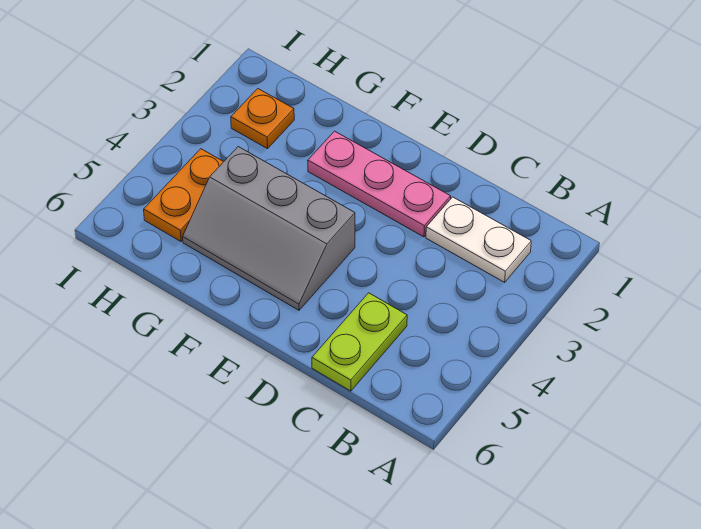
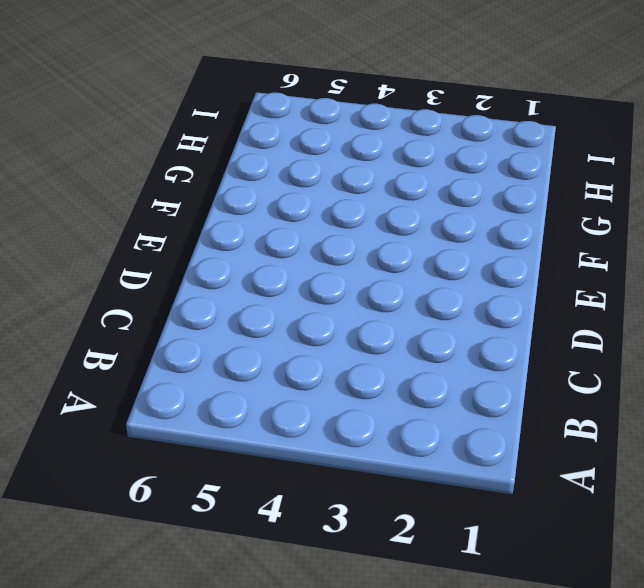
none -> white plate B2:C2 level 1
none -> lime plate C5:C6 level 1

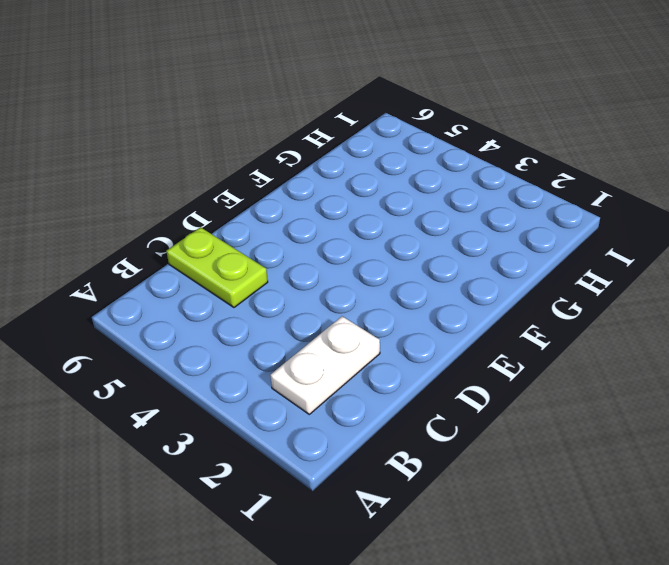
none -> pink plate D2:F2 level 1
none -> grey slope E4:G5 level 1 top 4

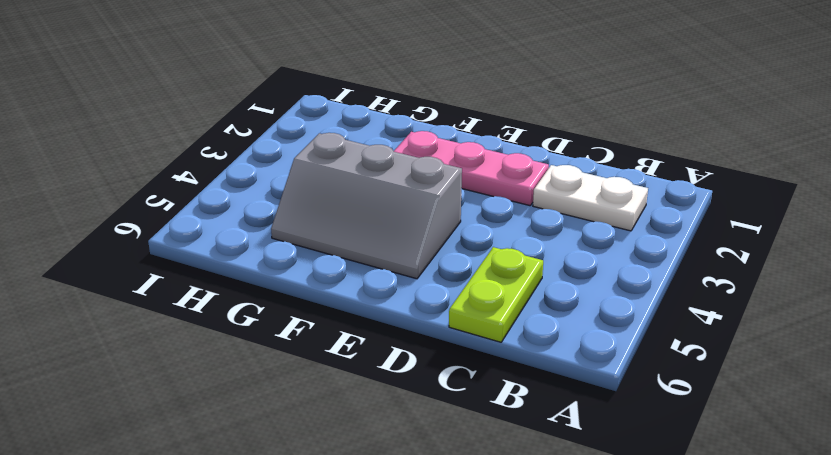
none -> orange plate H2 level 1
none -> orange plate H4:H5 level 1

